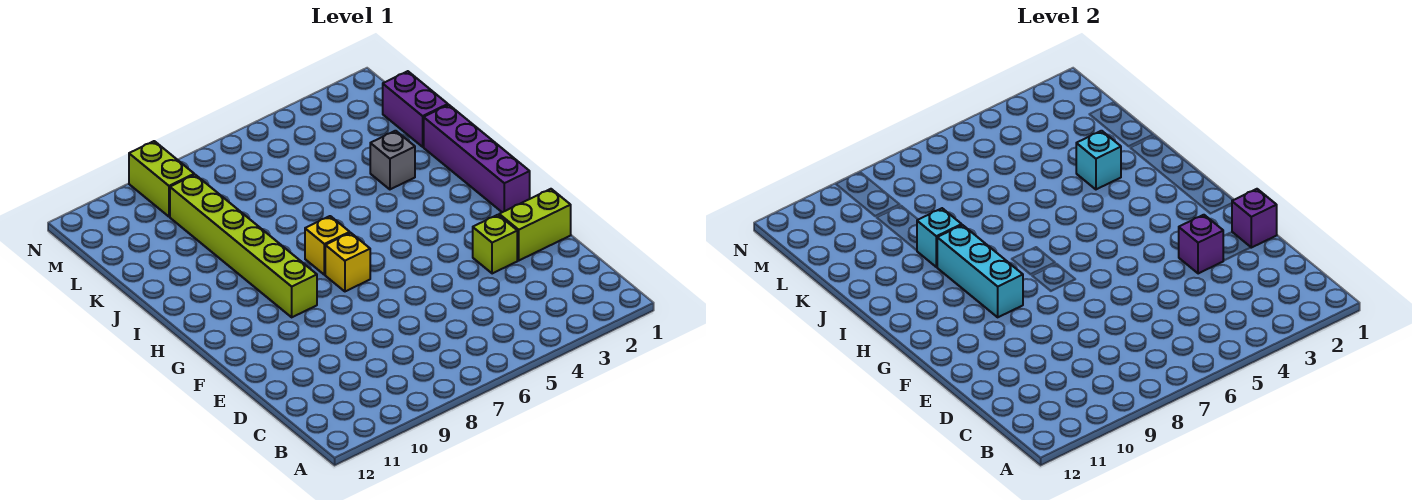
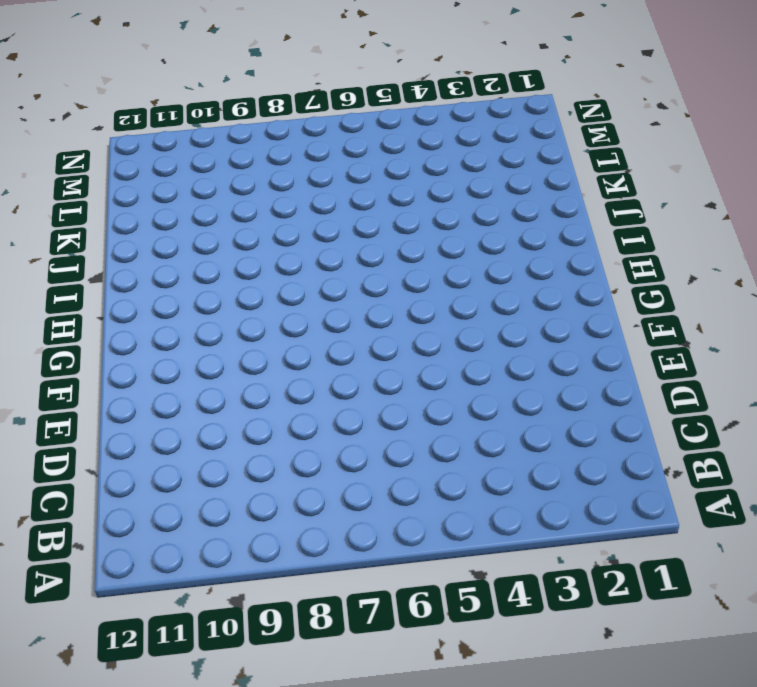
none -> lime brick E1:E2 level 1
none -> lime brick E3 level 1
none -> purple brick G1:J1 level 1

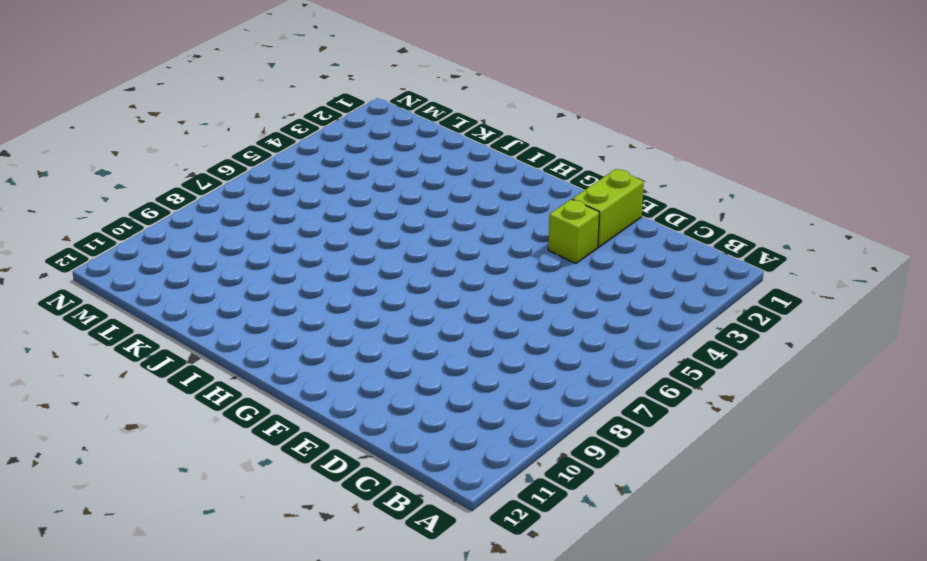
none -> purple brick G1:J1 level 1
none -> yellow brick G7 level 1
none -> lime brick G9:L9 level 1

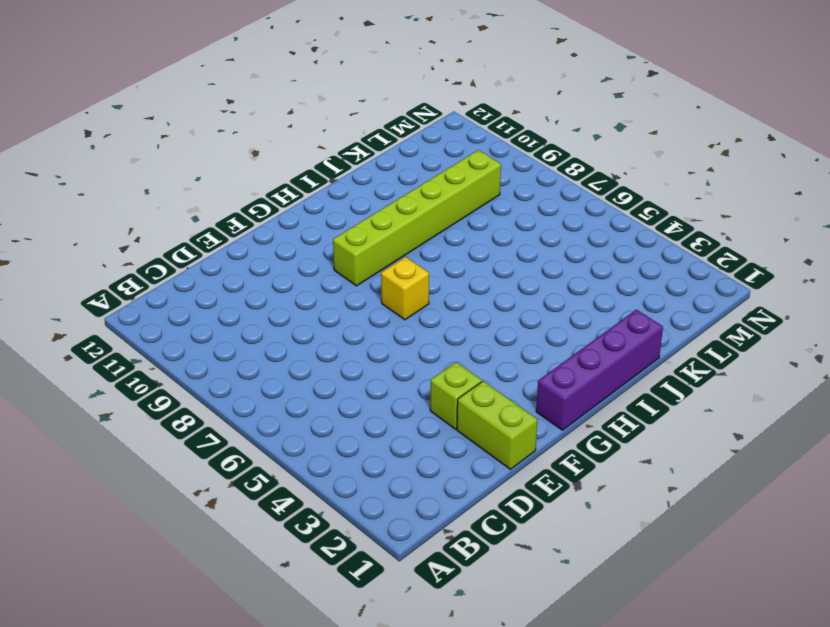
none -> yellow brick H7 level 1
none -> grey brick J3 level 1
none -> purple brick K1:L1 level 1

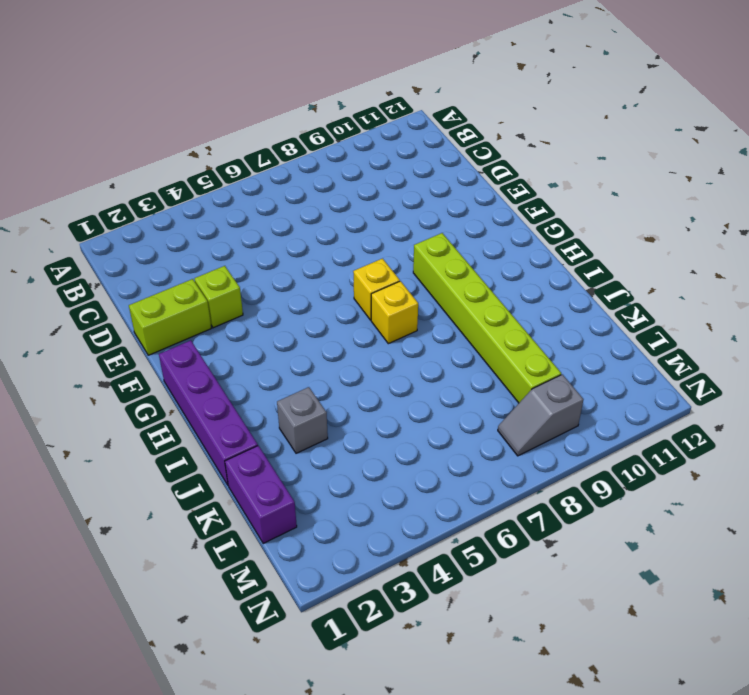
grey slope M8:M9 level 1 top 9 -> lime brick M9:N9 level 1
none -> purple brick E1 level 2
none -> purple brick E3 level 2
none -> cyan brick G9:I9 level 2

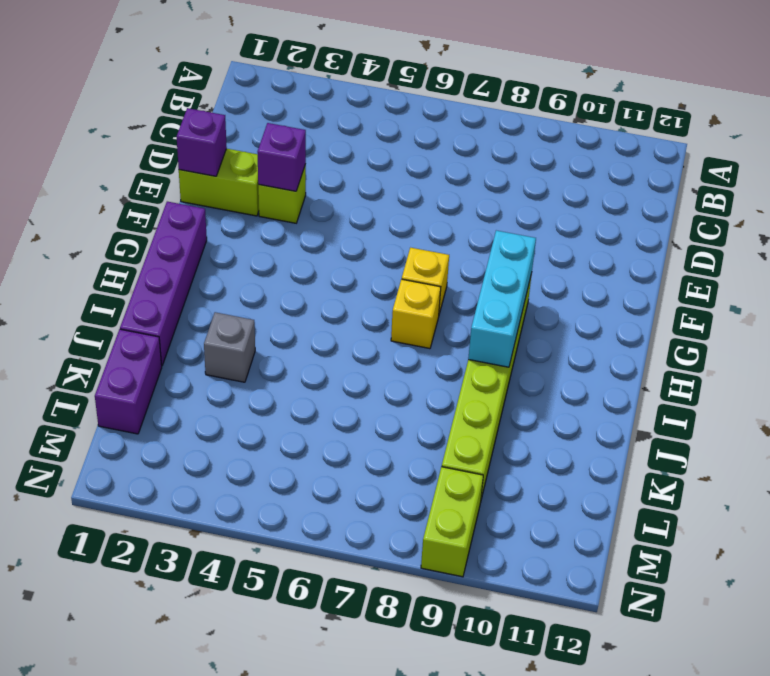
none -> cyan brick J3 level 2
none -> cyan brick J9 level 2

